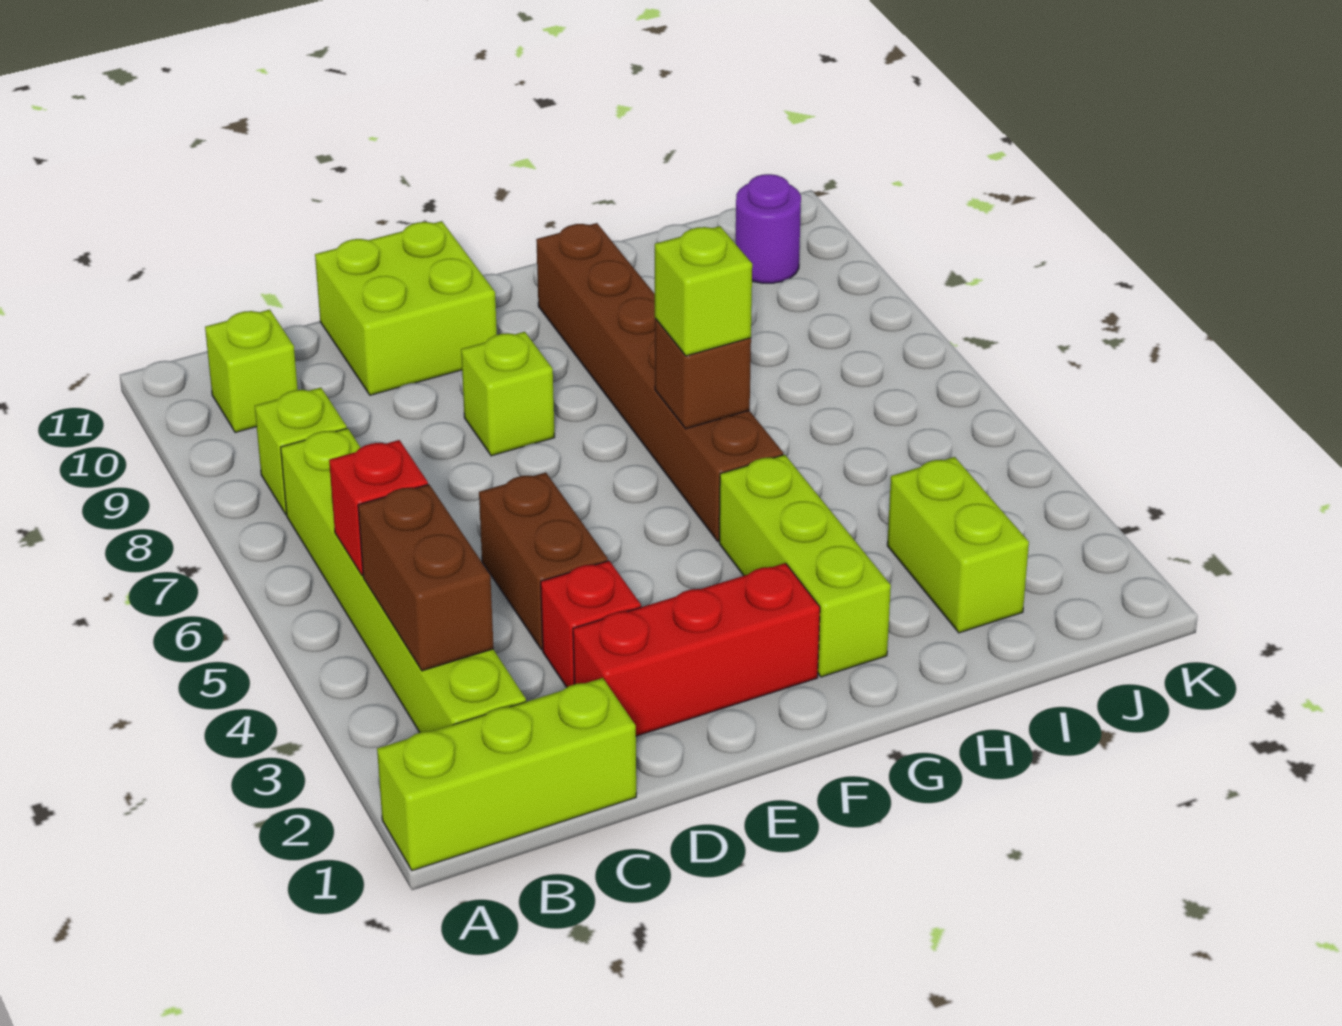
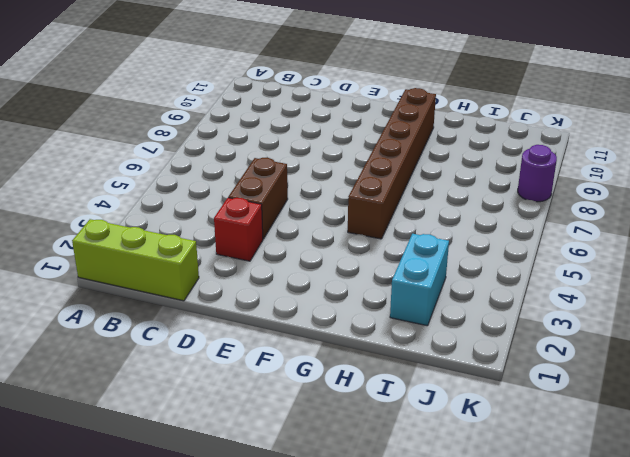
cyan brick I2:I3 level 1 -> lime brick I2:I3 level 1
purple round brick K8 level 1 -> purple round brick J10 level 1
none -> lime brick B2:B7 level 1
none -> lime brick B8 level 1
none -> lime brick B10 level 1

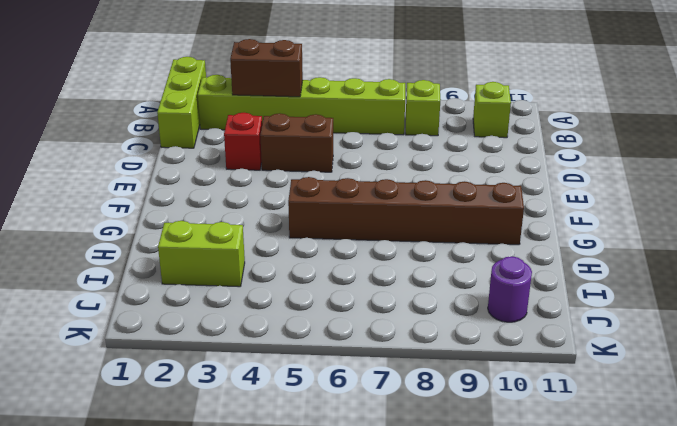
none -> red brick D2:F2 level 1
none -> lime brick D10:E11 level 1
none -> lime brick E8 level 1

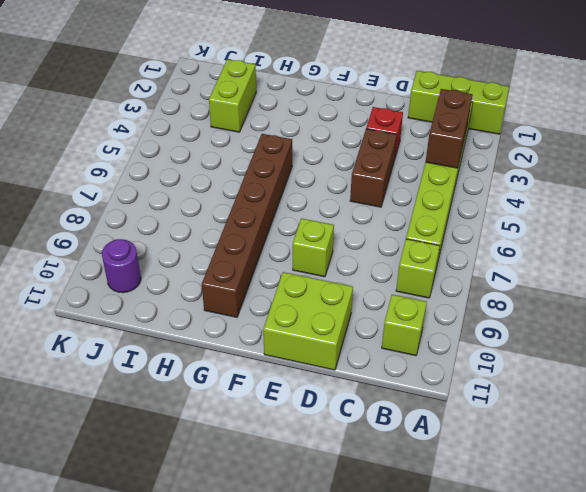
none -> red brick D2:F2 level 1
none -> lime brick G2:G4 level 1
none -> red brick B5 level 2

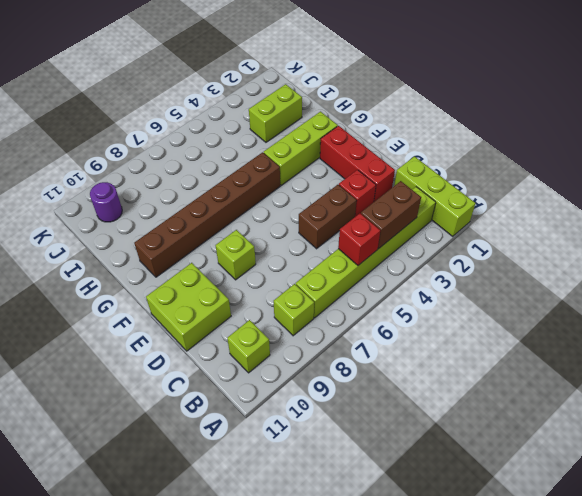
none -> brown brick G6 level 2
none -> lime brick G6 level 3

